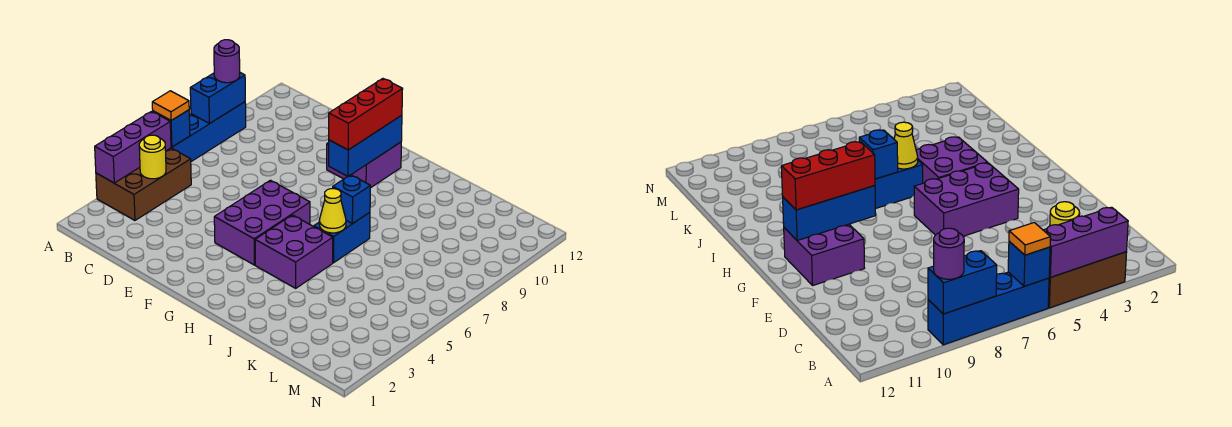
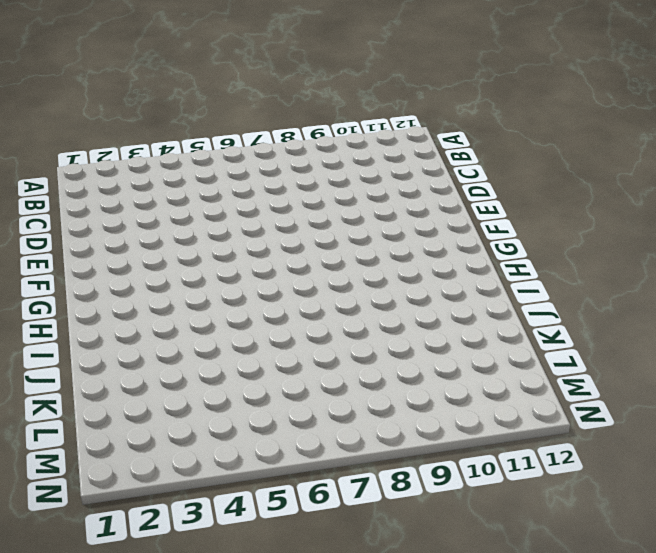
none -> brown brick A3:B5 level 1
none -> blue brick A6:A9 level 1
none -> purple brick F4:G6 level 1

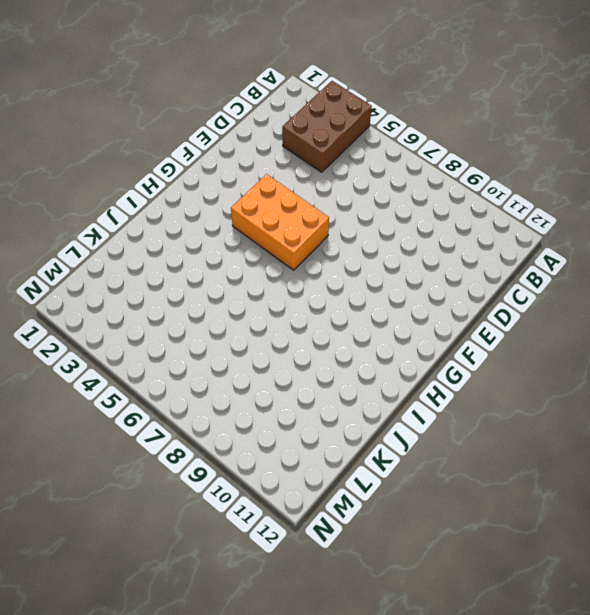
brown brick A3:C4 level 1 -> brown brick A3:B5 level 1
orange brick F4:G6 level 1 -> purple brick F4:G6 level 1
none -> blue brick A6:A9 level 1
none -> purple brick F10:G11 level 1
none -> purple brick H4:I5 level 1

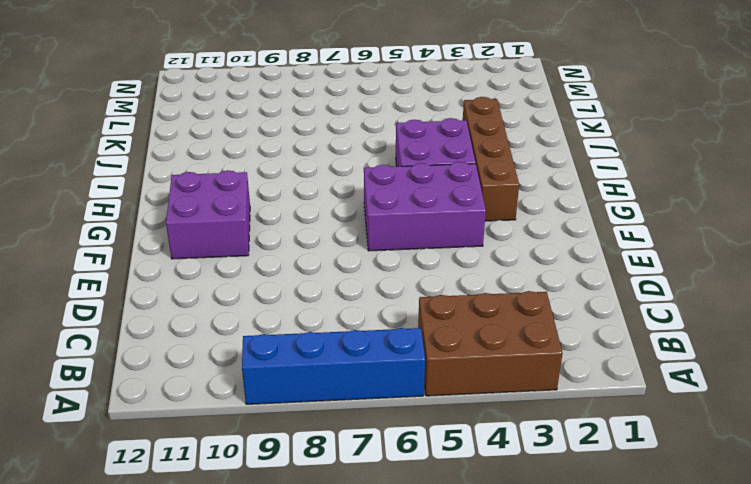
brown brick G3:J3 level 1 -> none
none -> blue brick I6:I7 level 1
none -> purple brick A3:A5 level 2
none -> blue brick A6 level 2

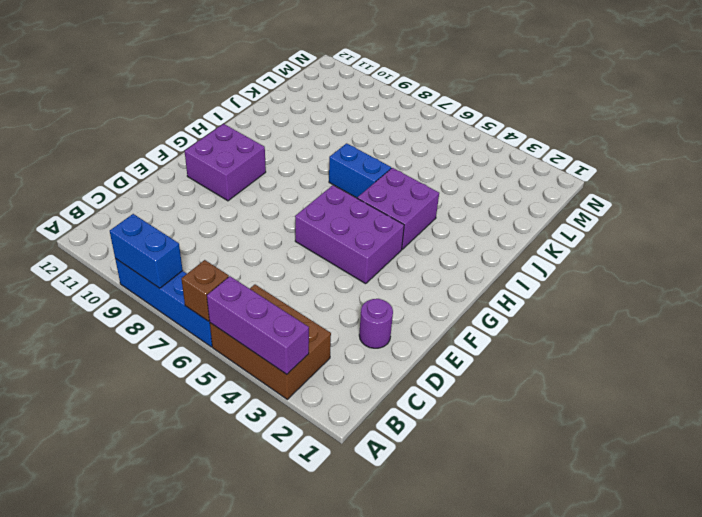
brown brick A6 level 2 -> blue brick A6 level 2
purple round brick D2 level 1 -> purple round brick A9 level 3
none -> yellow round brick B4 level 2
none -> blue brick G9:G11 level 2
none -> yellow cone I6 level 2

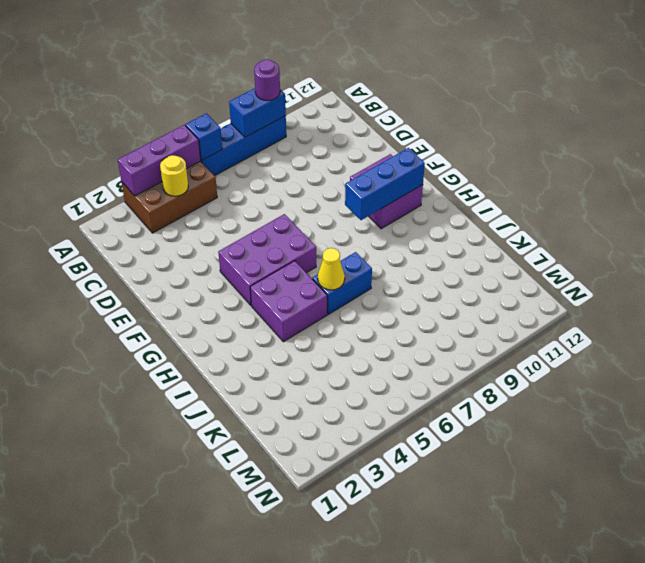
none -> blue brick I7 level 2
none -> orange tile A6 level 3
none -> red brick G9:G11 level 3

